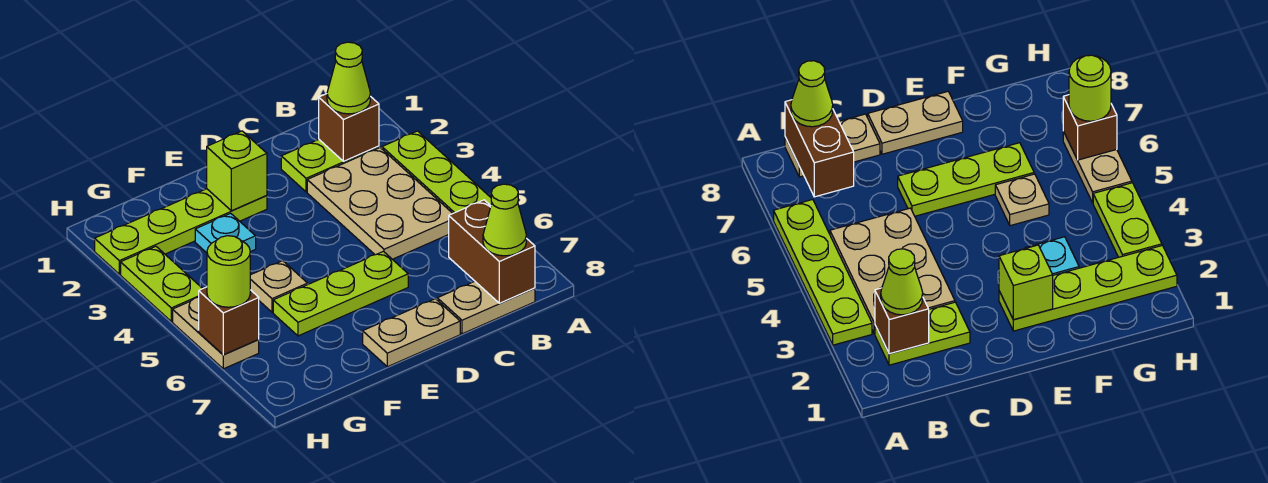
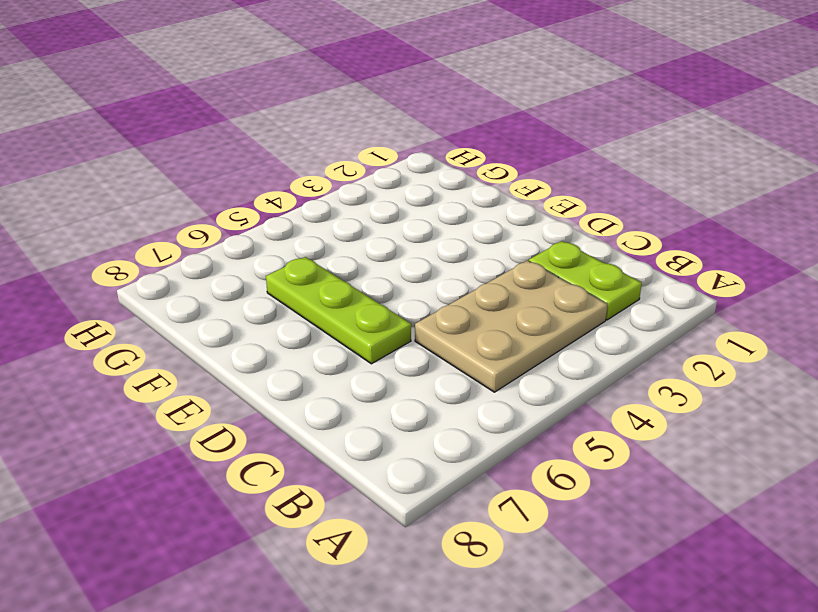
none -> lime plate A3:A6 level 1
none -> tan plate B8:C8 level 1
none -> tan plate D8:E8 level 1

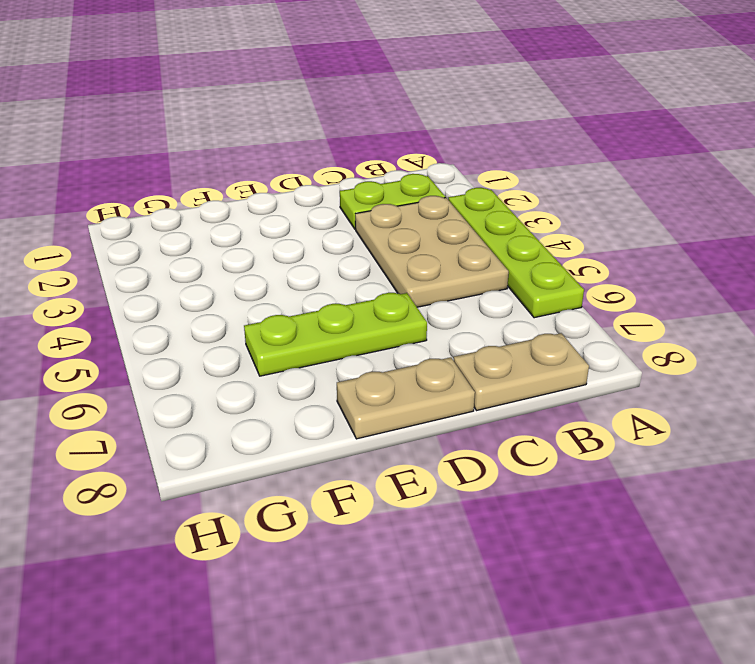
none -> lime plate E2:H2 level 1
none -> cyan plate F3 level 1
none -> tan plate F5 level 1

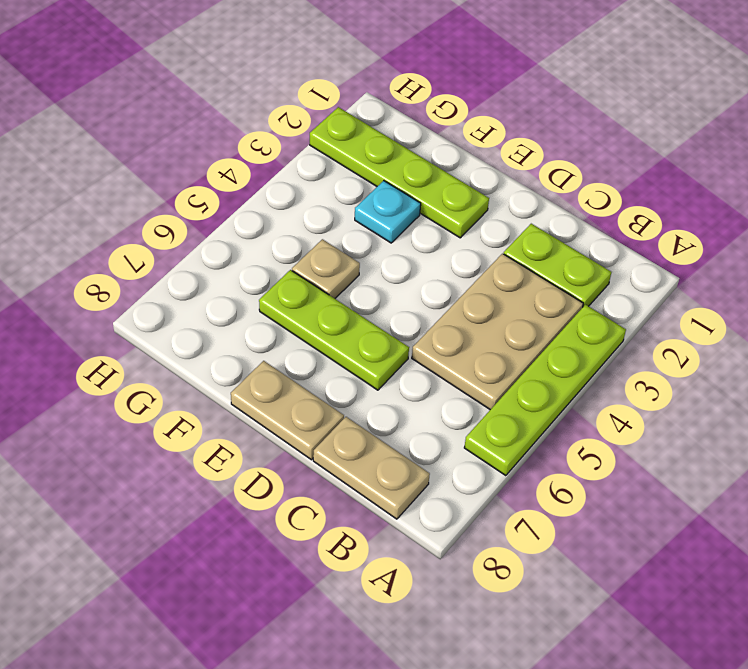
none -> lime plate H3:H4 level 1
none -> tan plate H5:H6 level 1
none -> brown brick B2 level 2

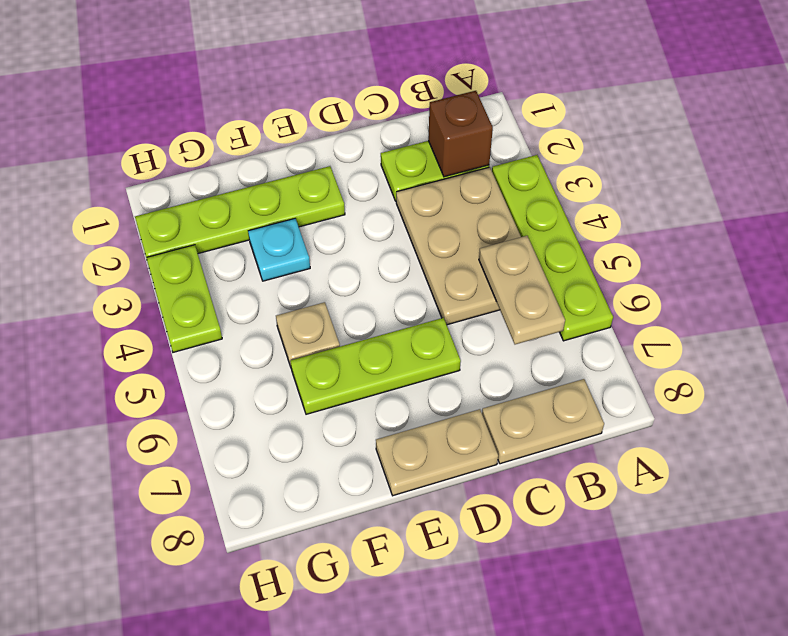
tan plate B5:B6 level 2 -> tan plate H5:H6 level 1
none -> brown brick B7:B8 level 2
none -> lime brick E2 level 2
none -> brown brick H6 level 2

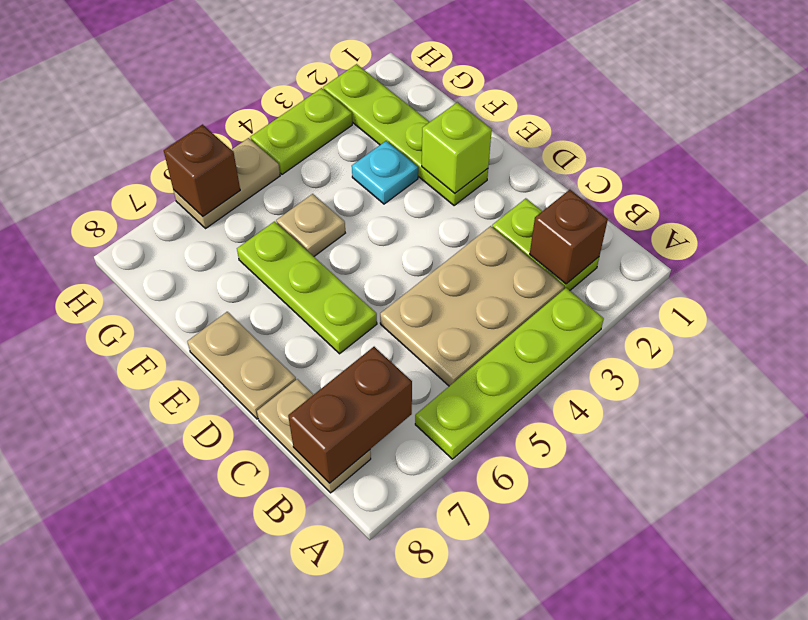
none -> lime cone B2 level 3
none -> lime cone B8 level 3
none -> lime round brick H6 level 3

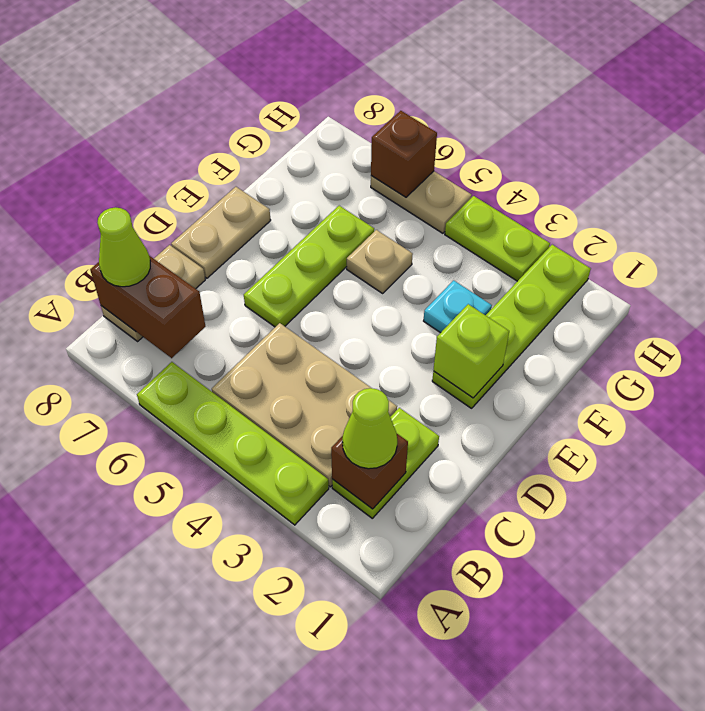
none -> lime round brick H6 level 3

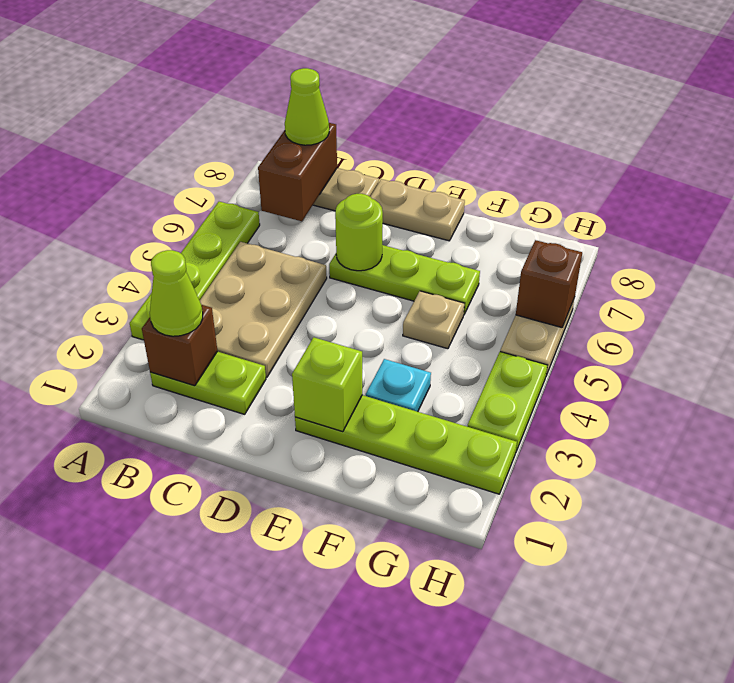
lime round brick D6 level 2 -> lime round brick H6 level 3

